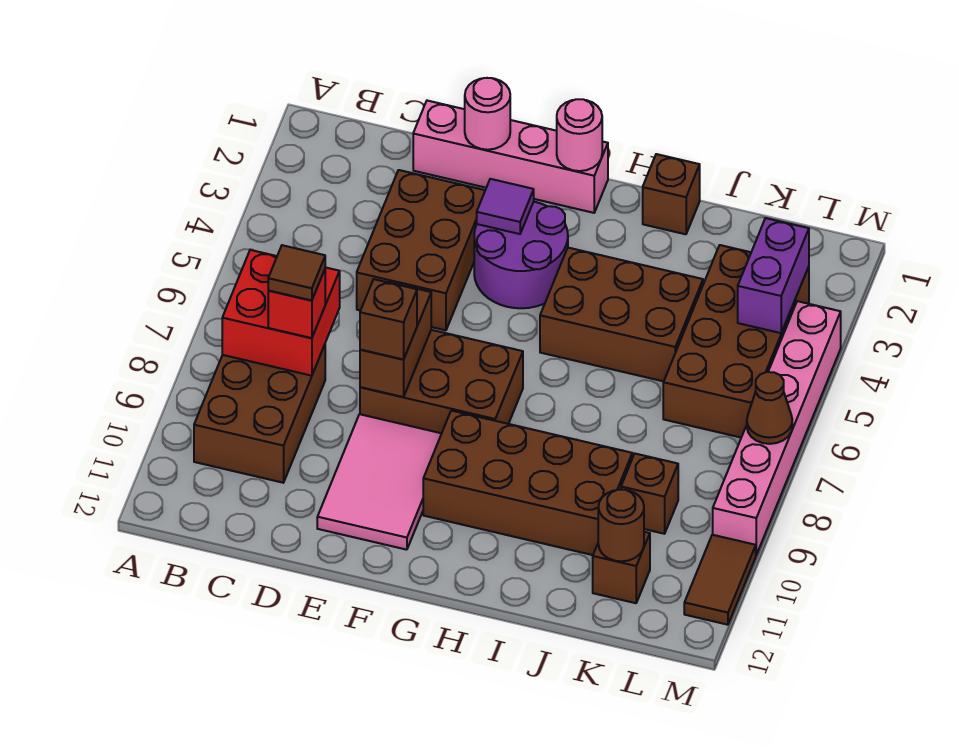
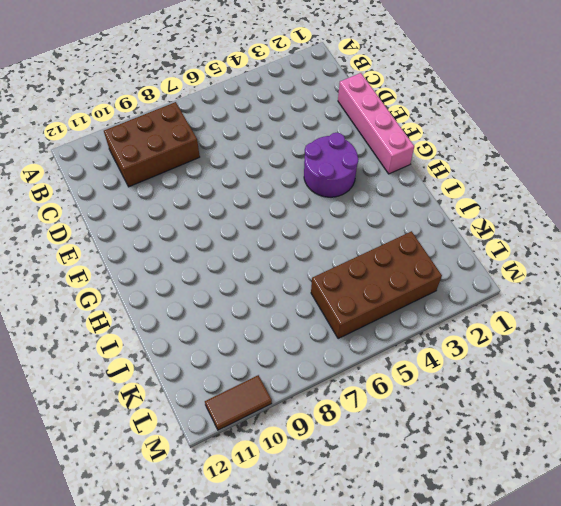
none -> brown brick D3:E5 level 1
none -> brown brick E7:G8 level 1
none -> pink tile E9:F11 level 1

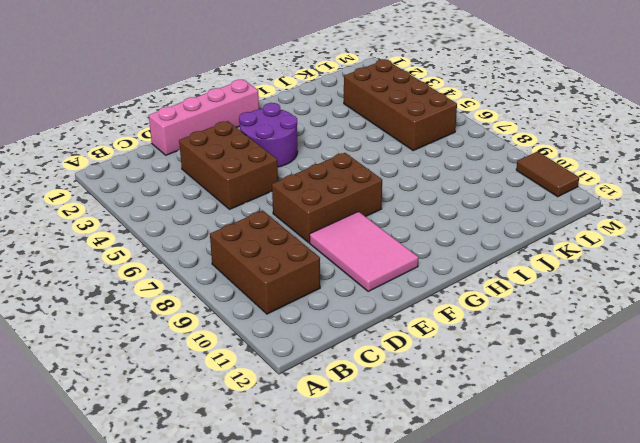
none -> brown brick G9:J10 level 1
none -> brown brick H4:J5 level 1
none -> brown brick I1 level 1

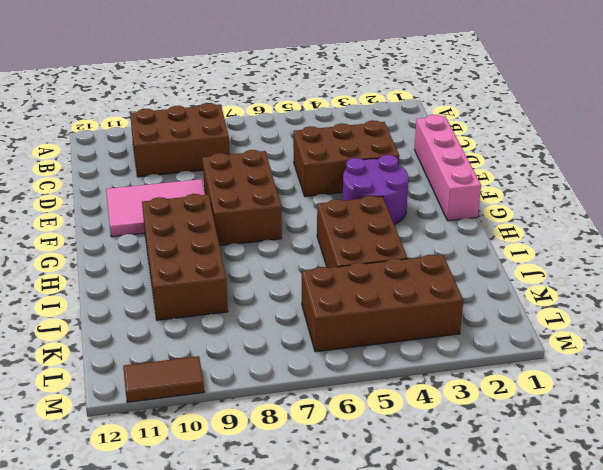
none -> brown brick I1 level 1
none -> brown brick K9 level 1
none -> brown brick K11 level 1

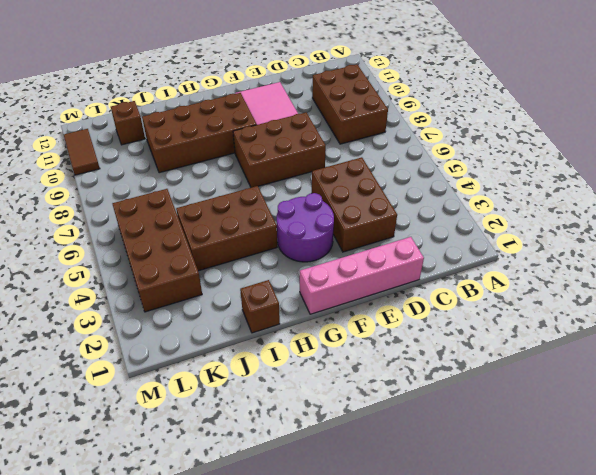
none -> brown brick K9 level 1
none -> pink brick M4:M9 level 1
none -> red brick B7:C8 level 2

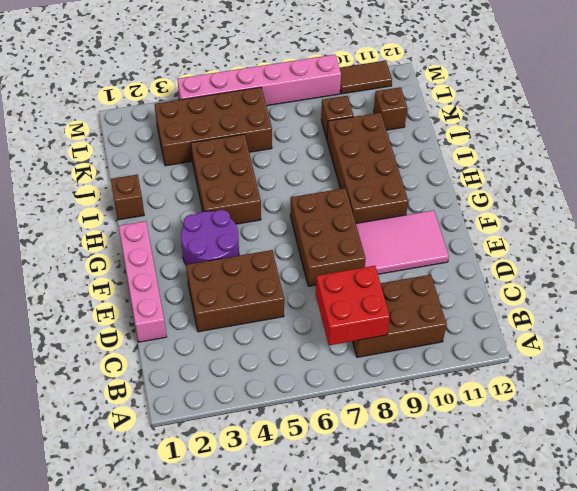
none -> pink round brick E1 level 2
none -> brown brick E7:E8 level 2
none -> purple tile F3 level 2

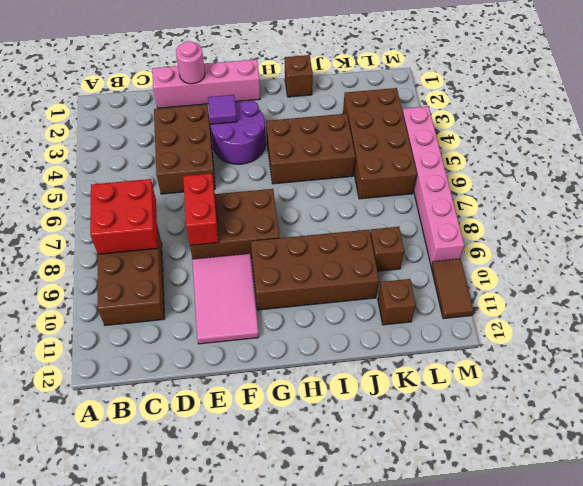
red brick E7:E8 level 2 -> brown brick E7:E8 level 2
none -> pink round brick G1 level 2
none -> brown round brick K11 level 2
none -> purple brick L3:L4 level 2

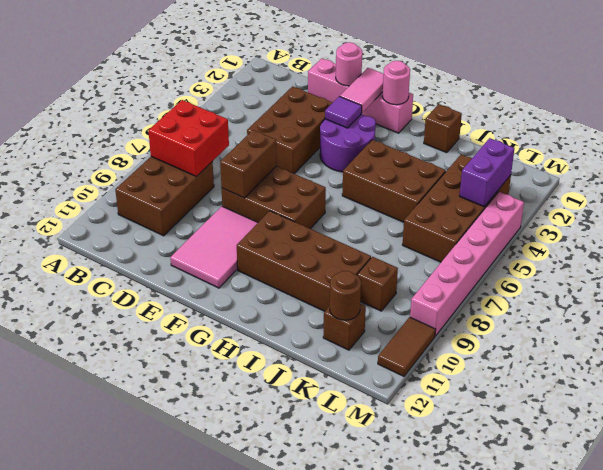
pink tile F1:F2 level 2 -> none
none -> brown cone M7 level 2
none -> red brick C8 level 3
none -> brown brick E8 level 3

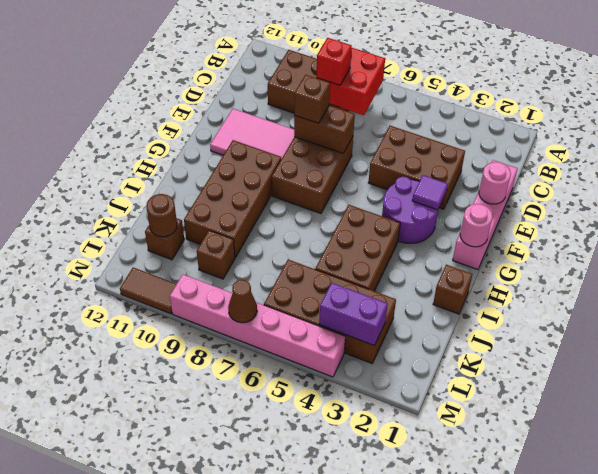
none -> brown tile C8 level 4

